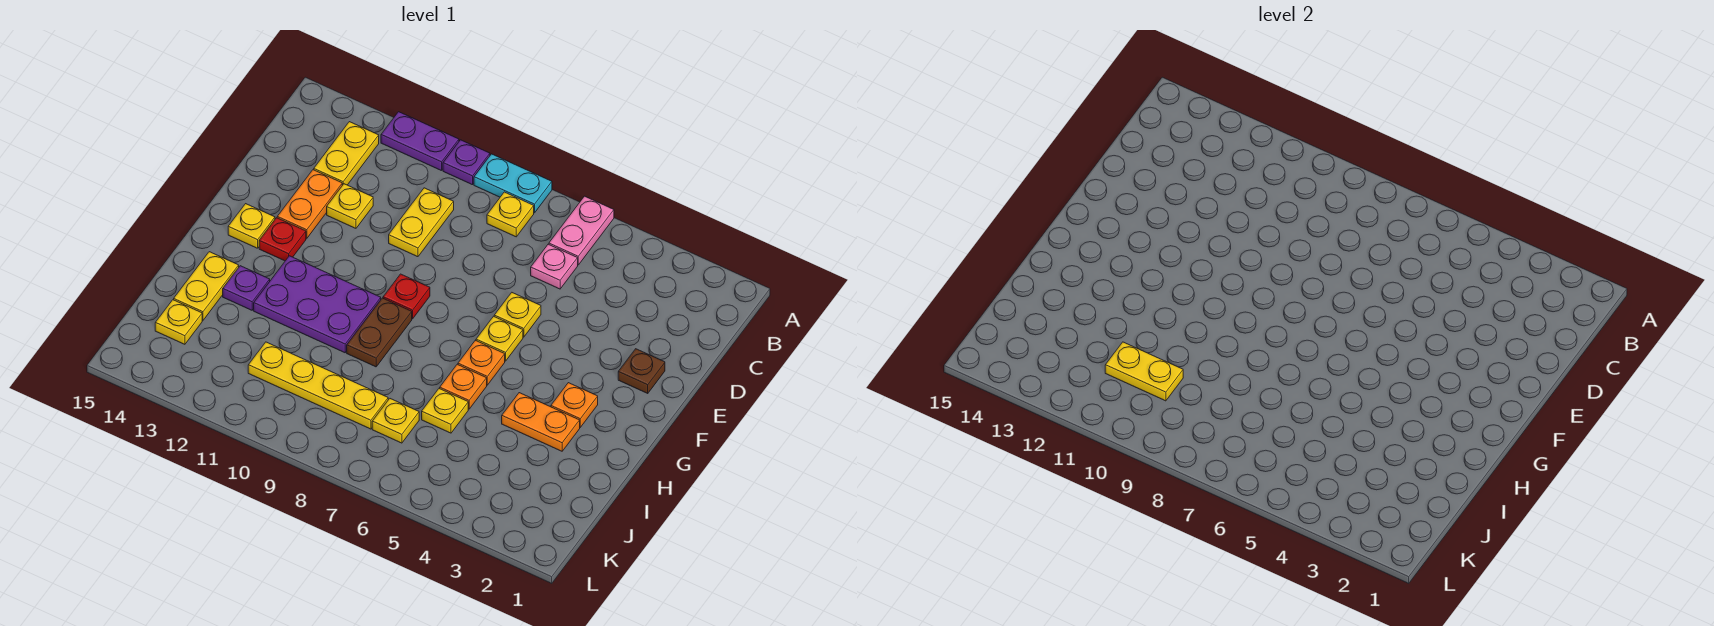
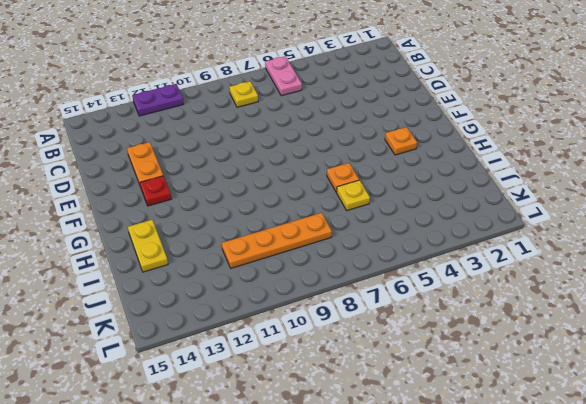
orange plate J8:J11 level 1 -> yellow plate J8:J11 level 1
none -> cyan plate A8:A9 level 1
none -> purple plate A10 level 1
none -> yellow plate B13:C13 level 1

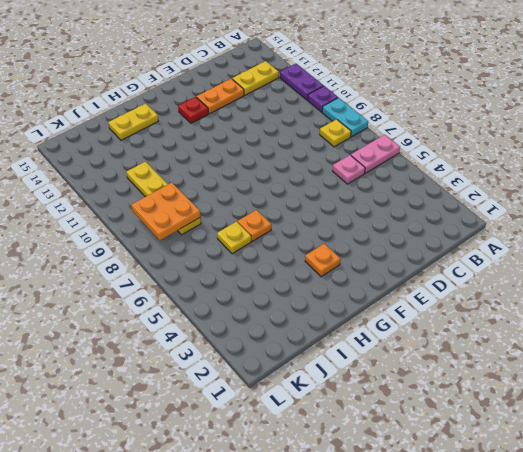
orange plate J8:K9 level 2 -> none
none -> yellow plate C10:D10 level 1
none -> yellow plate D12 level 1
none -> brown plate E2 level 1

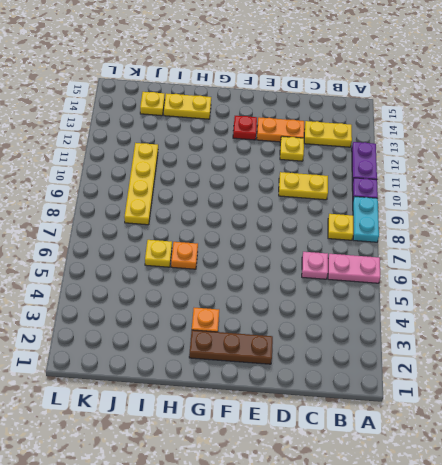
brown plate E2:G2 level 1 -> brown plate E2 level 1
none -> yellow plate E6 level 1
none -> yellow plate F6 level 1
none -> red plate F9 level 1

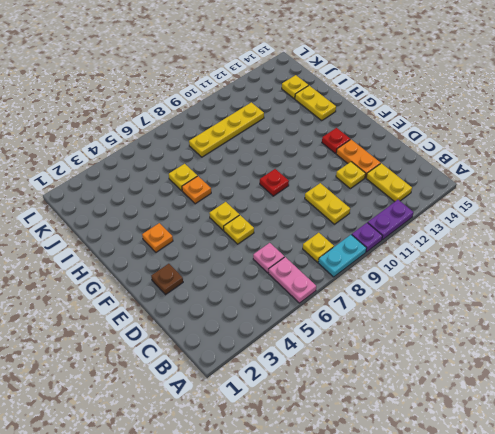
none -> yellow plate F14 level 1
none -> orange plate G6 level 1
none -> brown plate G9:H9 level 1

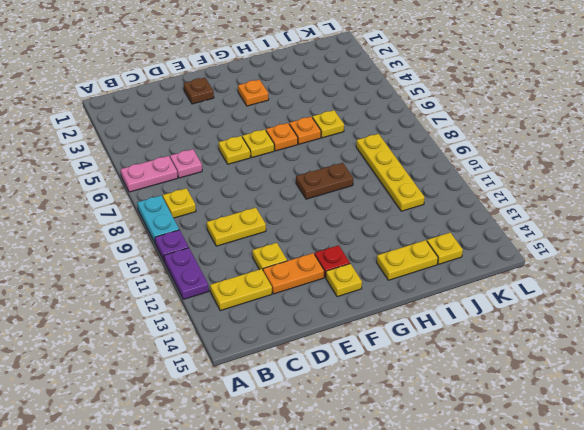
none -> red plate F9 level 1
none -> purple plate G10:H12 level 1
none -> orange plate H3:H4 level 1

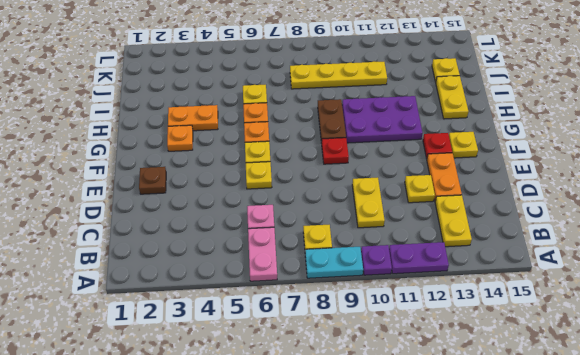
none -> purple plate H13 level 1
none -> yellow plate J7 level 1
none -> yellow plate J10:J11 level 2

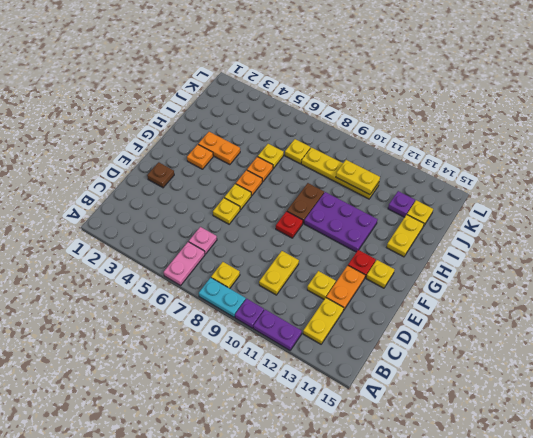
purple plate J13 level 1 -> purple plate H13 level 1

